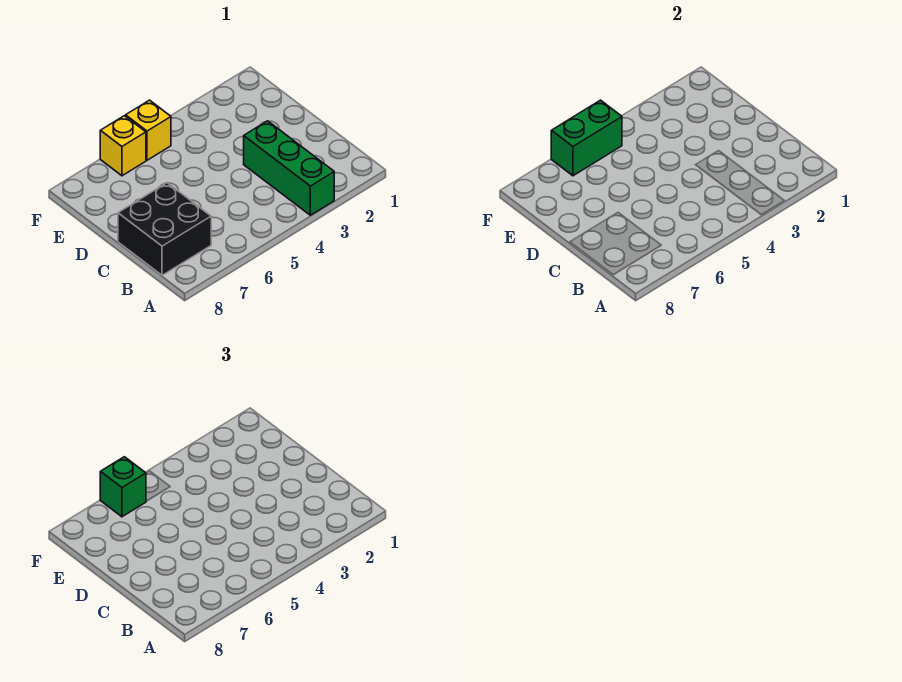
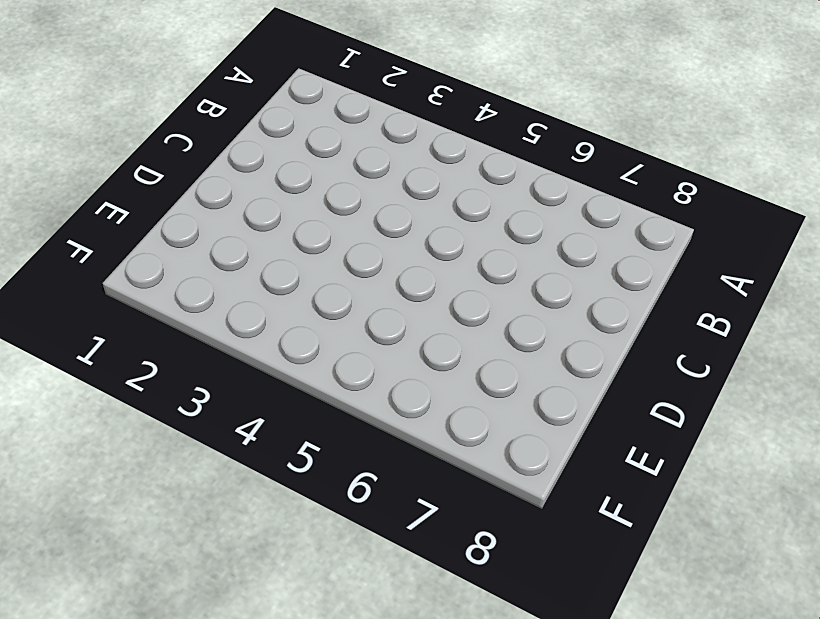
none -> green brick A3:C3 level 1
none -> black brick B7:C8 level 1

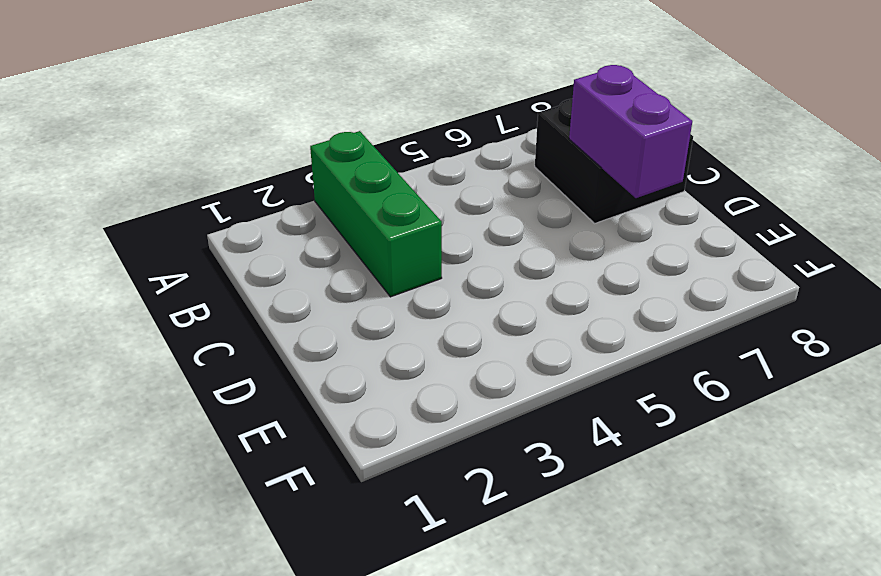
purple brick C7:D7 level 2 -> none
none -> yellow brick F5 level 1
none -> yellow brick F6 level 1

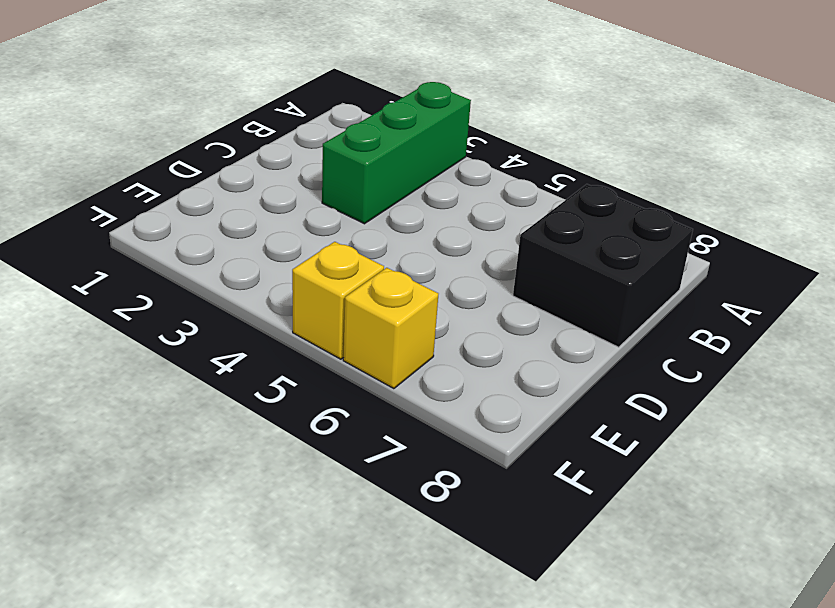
none -> green brick F5:F6 level 2
none -> green brick F6 level 3

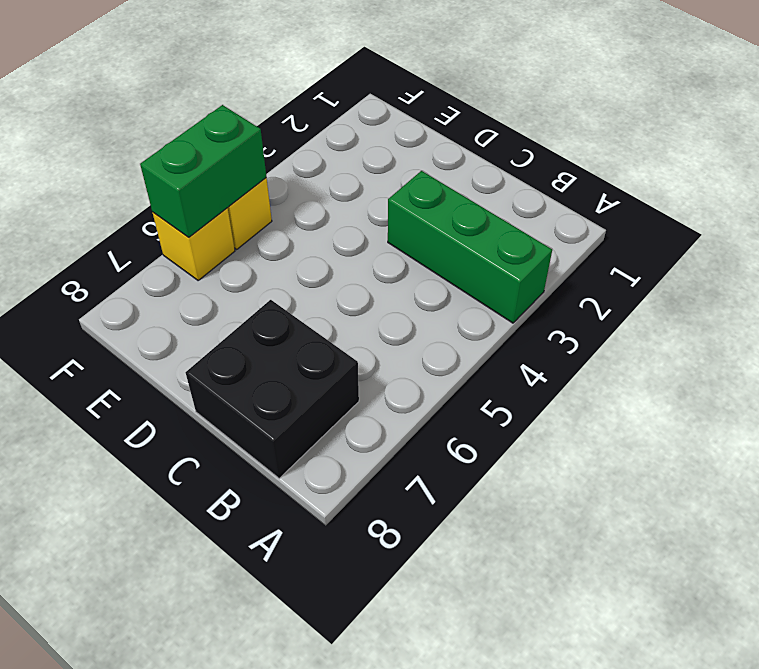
none -> green brick F6 level 3

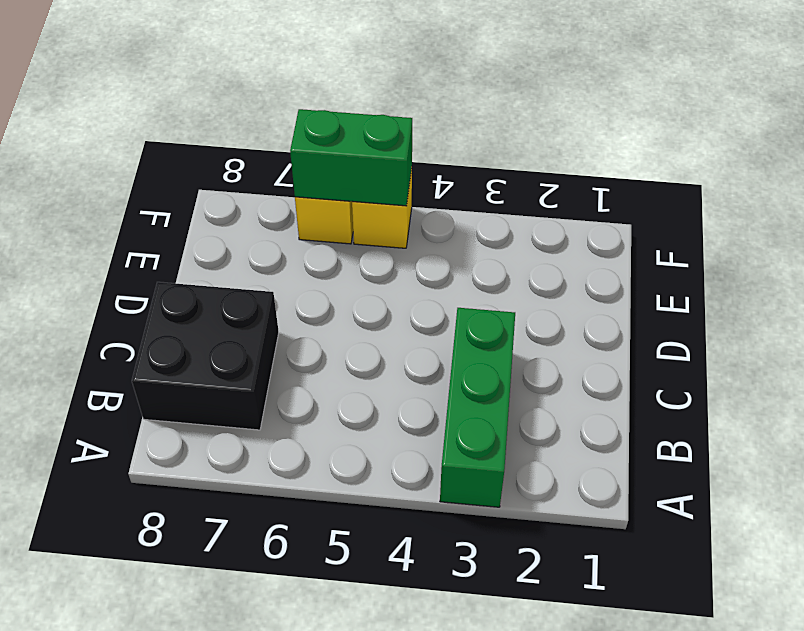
none -> green brick F6 level 3

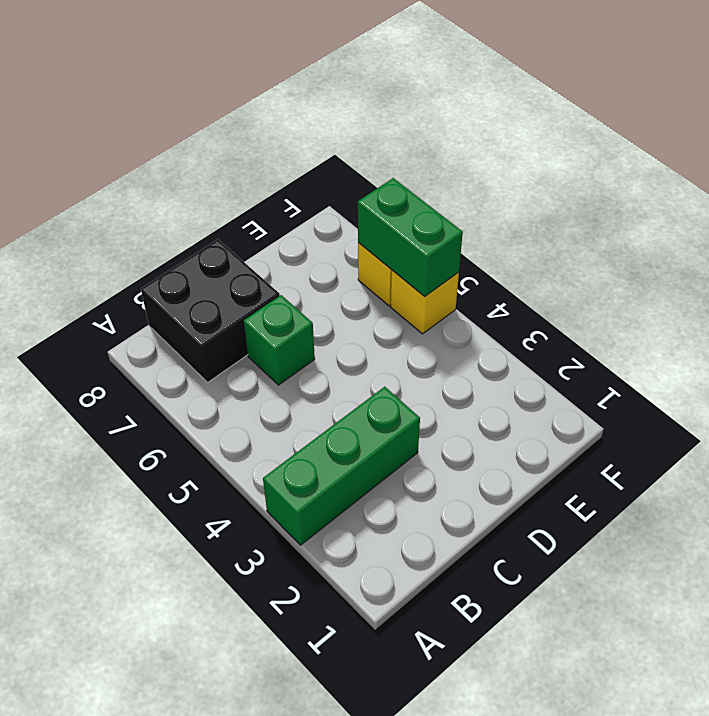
green brick C6 level 1 -> green brick F6 level 3

